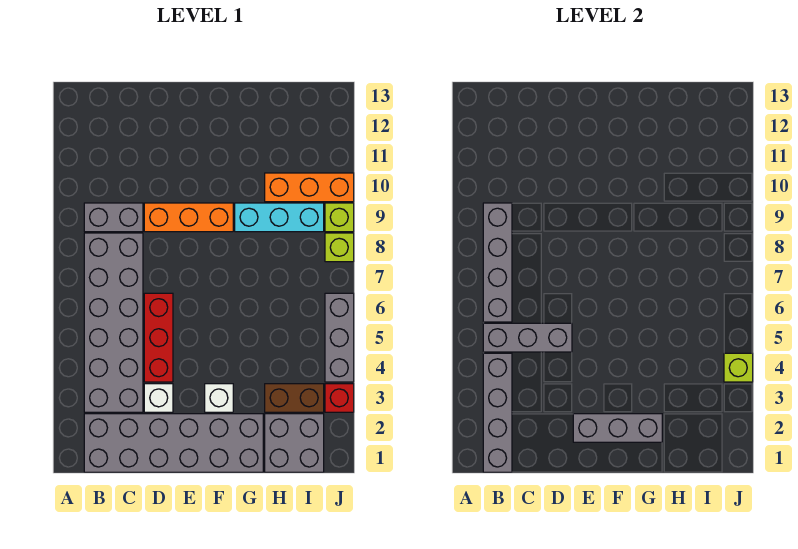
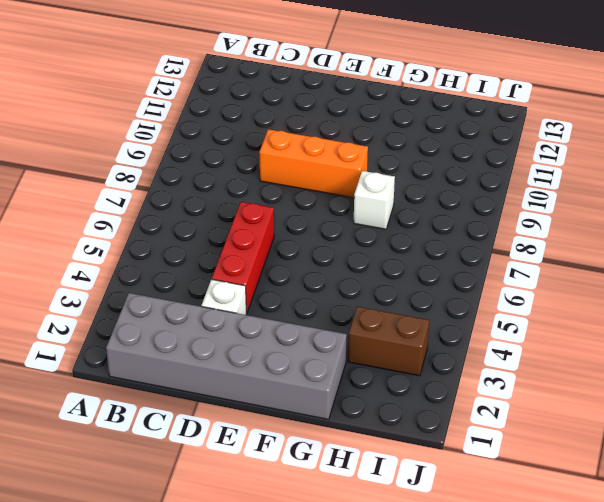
white brick G8 level 1 -> white brick F3 level 1
none -> grey brick B3:C8 level 1
none -> grey brick B9:C9 level 1
none -> cyan brick G9:I9 level 1

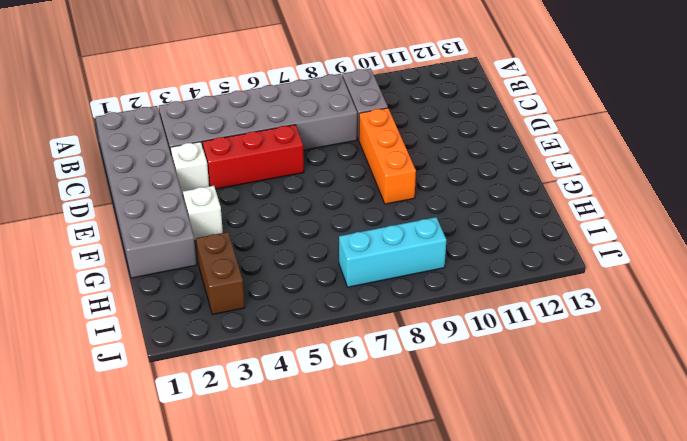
cyan brick I7:I9 level 1 -> cyan brick G9:I9 level 1
none -> grey brick H1:I2 level 1
none -> orange brick H10:J10 level 1
none -> red brick J3 level 1

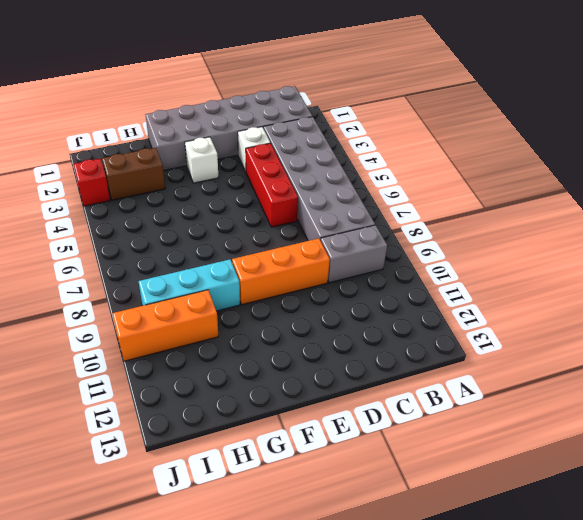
none -> grey brick H1:I2 level 1
none -> grey brick J4:J6 level 1
none -> lime brick J8 level 1

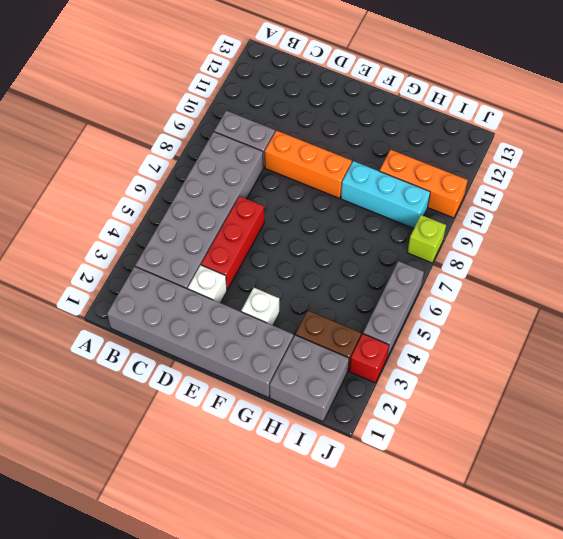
none -> lime brick J9 level 1
none -> grey brick B1:B4 level 2
none -> grey brick B5:D5 level 2

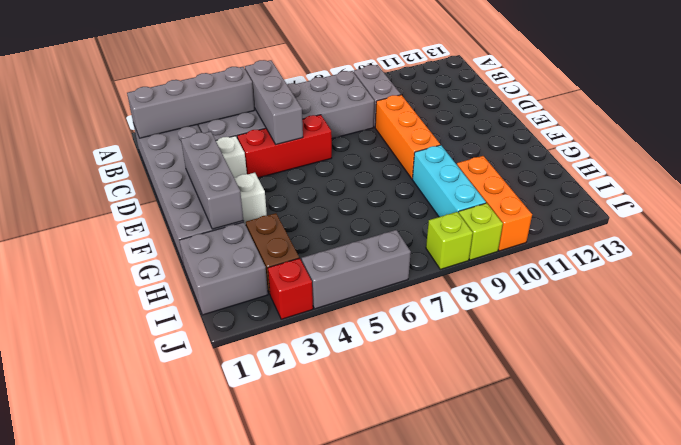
none -> grey brick B6:B9 level 2
none -> lime brick J4 level 2

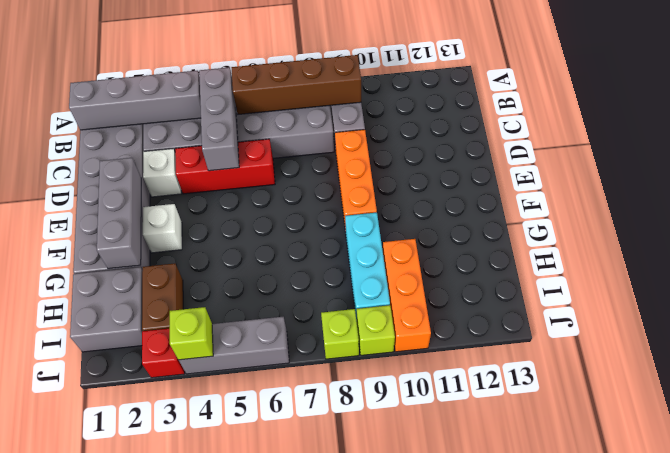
brown brick B6:B9 level 2 -> grey brick B6:B9 level 2

